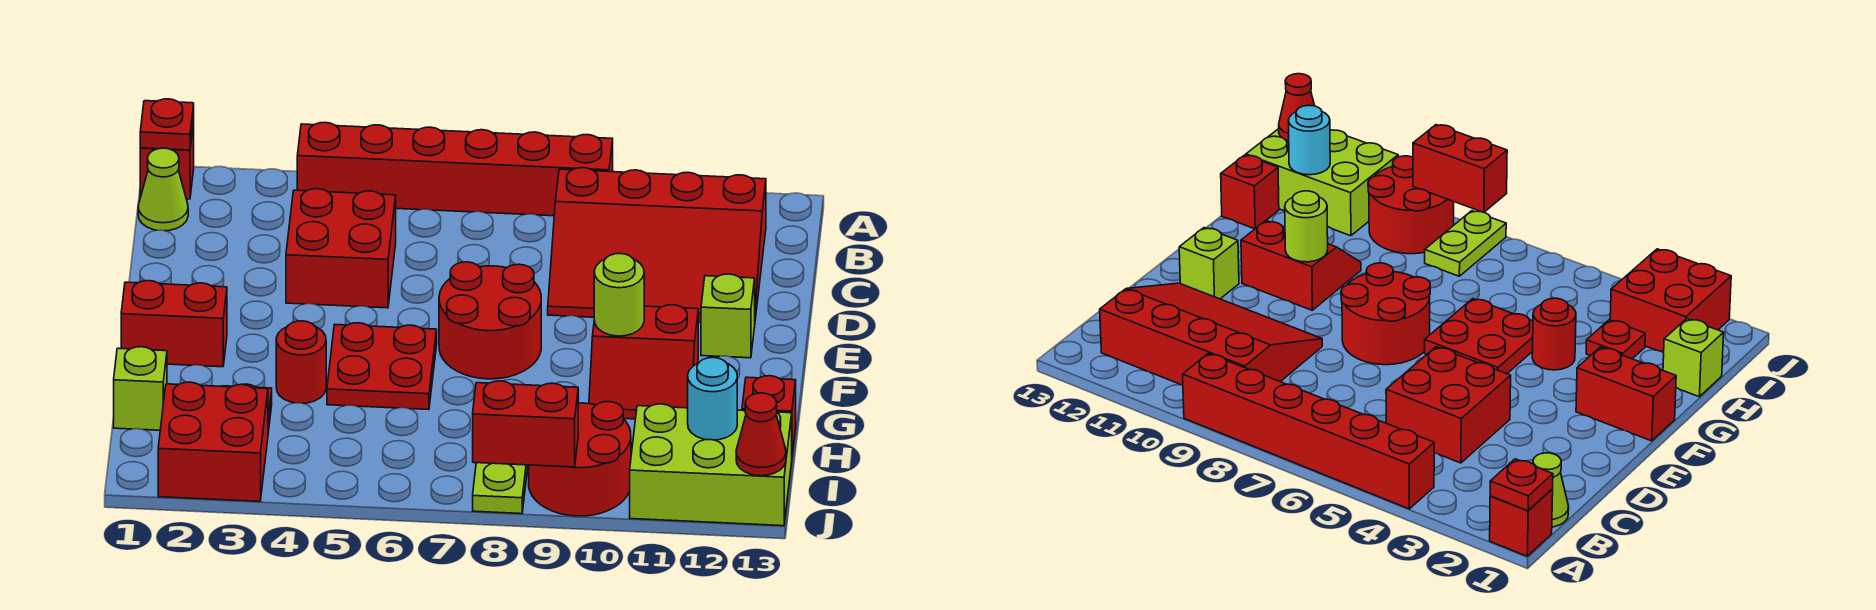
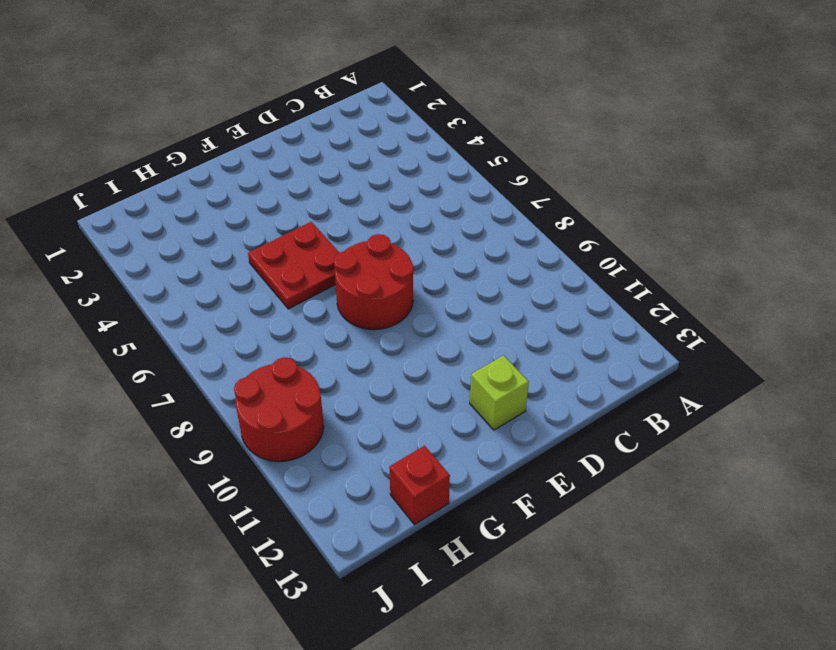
none -> red brick A1 level 1
none -> red brick A4:A9 level 1
none -> lime cone B1 level 1

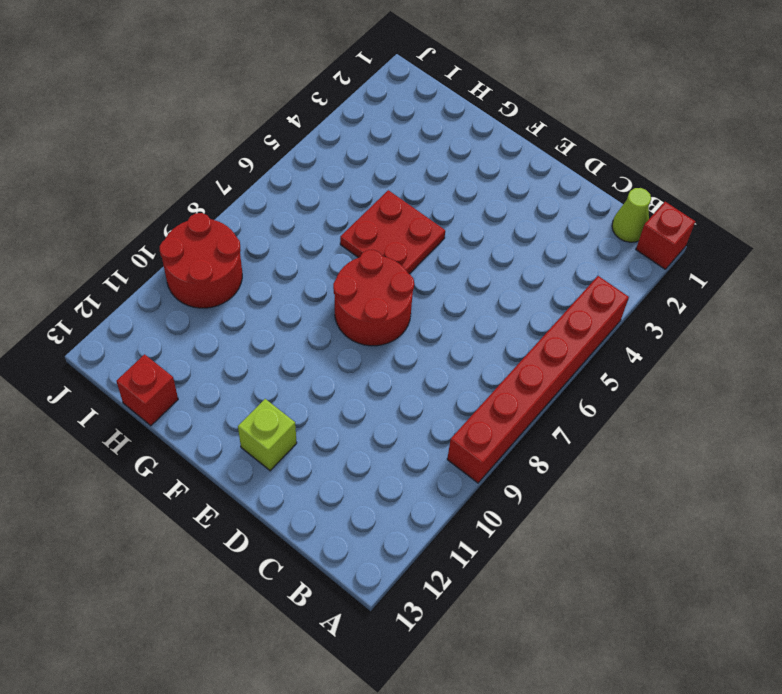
none -> red slope B9:D12 level 1 top B
none -> red brick C4:D5 level 1
none -> red brick F1:F2 level 1

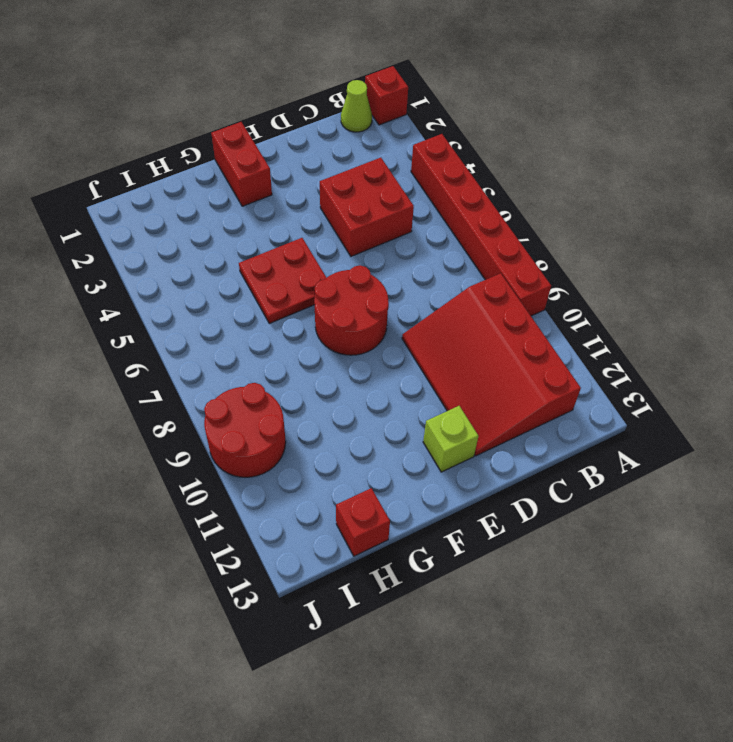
none -> red slope F10:G11 level 1 top F
none -> red round brick G4 level 1
none -> lime brick H1 level 1

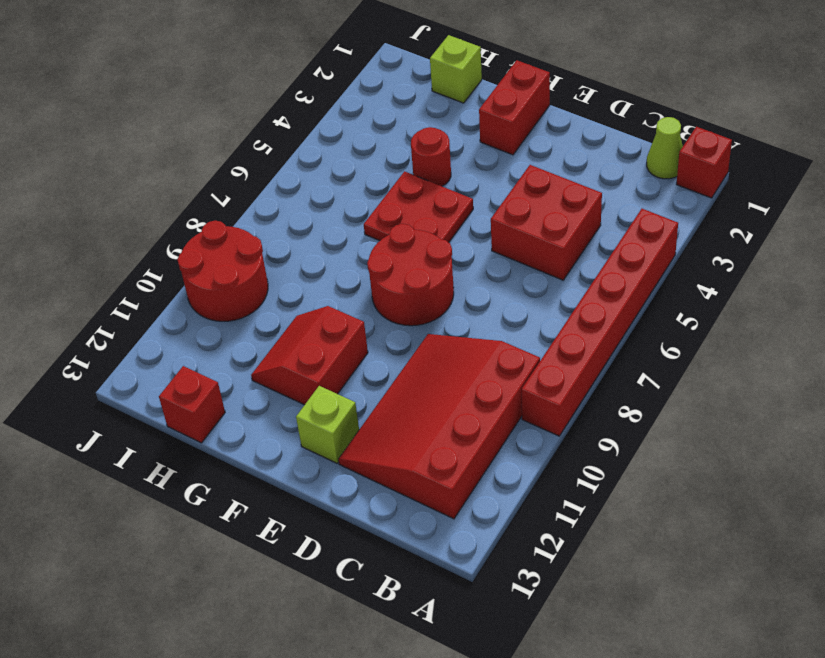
none -> red plate H3 level 1
none -> red brick I2:J3 level 1
none -> lime plate I8:J8 level 1

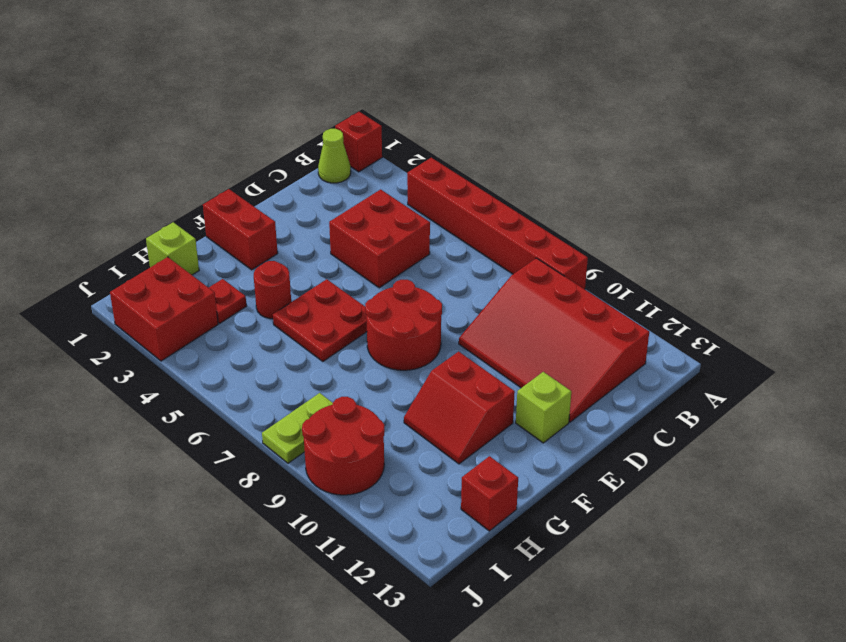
none -> lime brick I11:J13 level 1
none -> red plate A1 level 2
none -> lime round brick F10 level 2

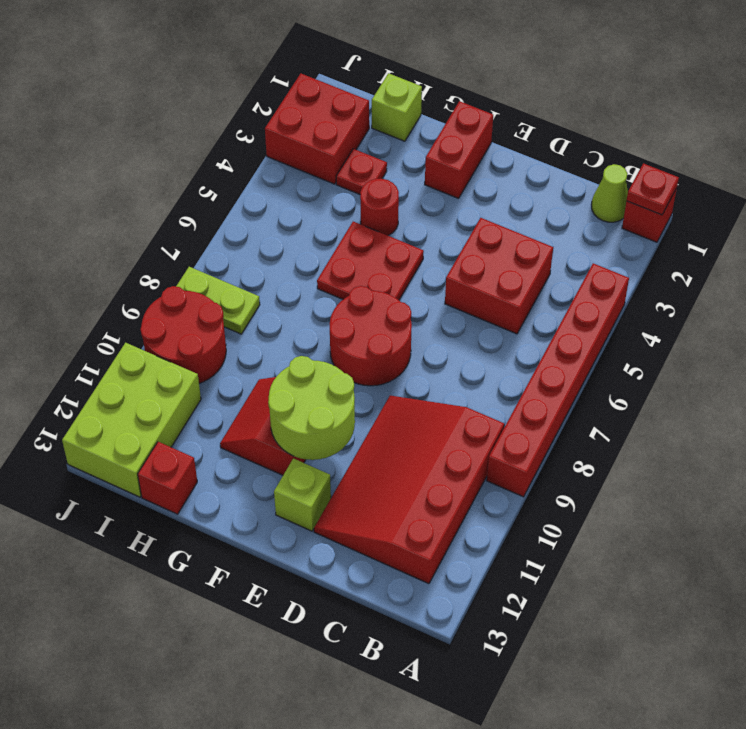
lime round brick E10:F11 level 2 -> lime round brick F10 level 2
none -> cyan round brick I12 level 2
none -> red brick J8:J9 level 2
none -> red cone J13 level 2

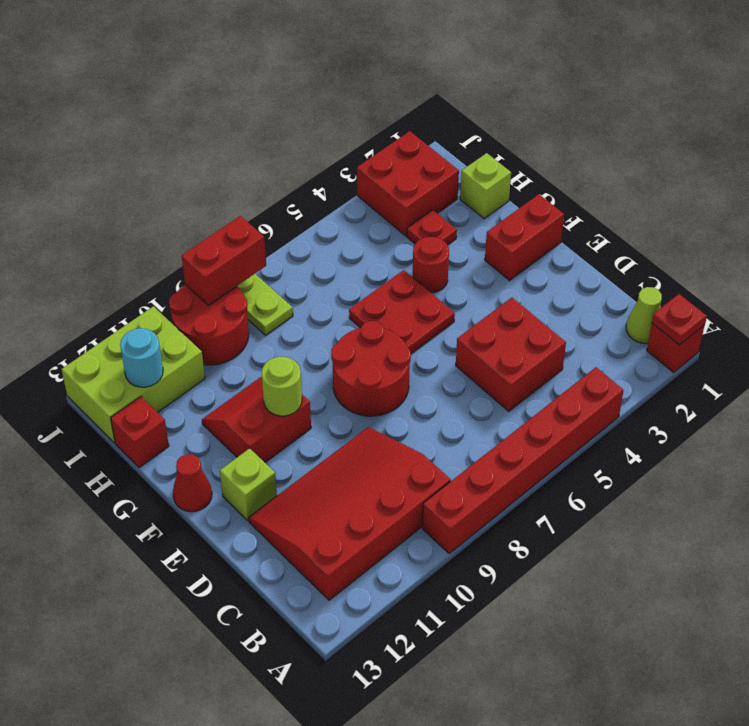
red cone F13 level 1 -> red cone J13 level 2

